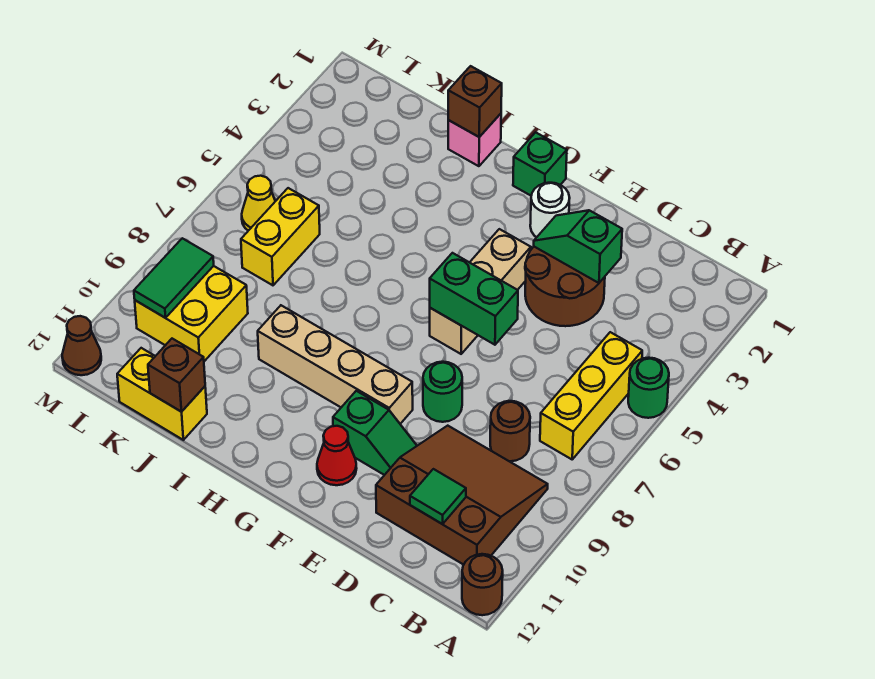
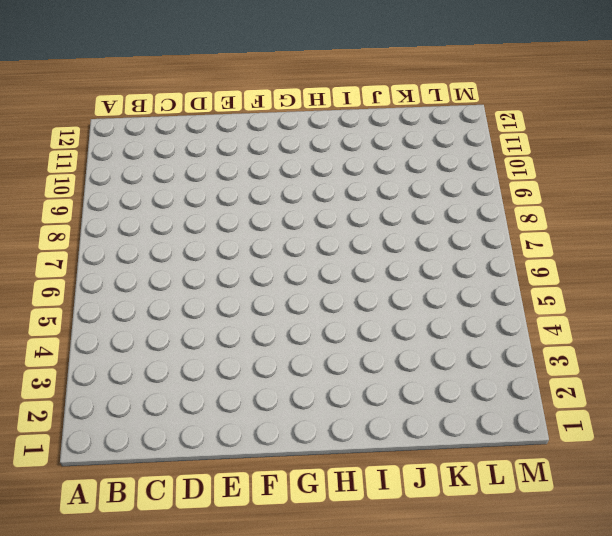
none -> green round brick A5 level 1
none -> brown round brick A12 level 1
none -> yellow brick B5:B7 level 1

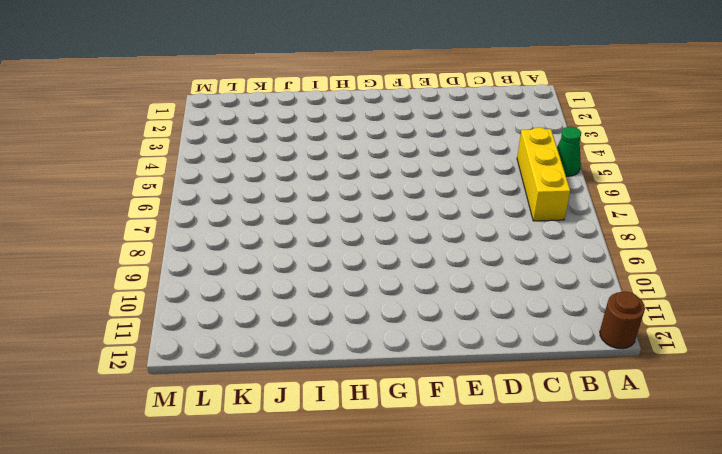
green cone A5 level 1 -> green round brick A5 level 1
none -> brown slope B9:D11 level 1 top 11
none -> brown round brick C8 level 1
none -> brown round brick D3:E4 level 1

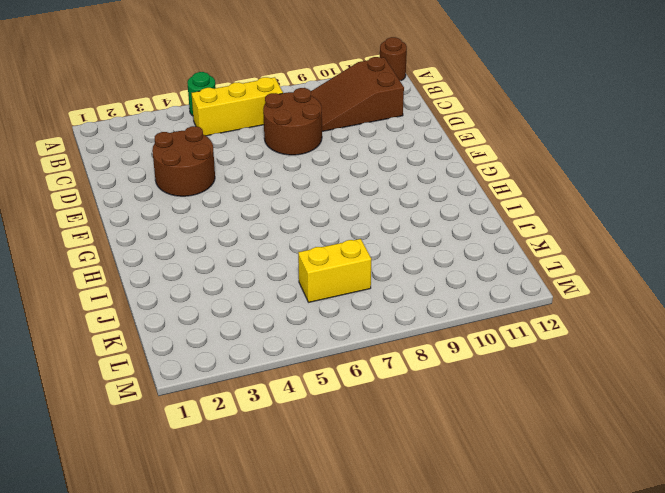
brown slope B9:C11 level 1 top 11 -> brown slope B9:D11 level 1 top 11
brown round brick C7:D8 level 1 -> brown round brick C8 level 1
none -> green round brick E8 level 1
none -> green slope E10:F10 level 1 top F
none -> white round brick F2 level 1

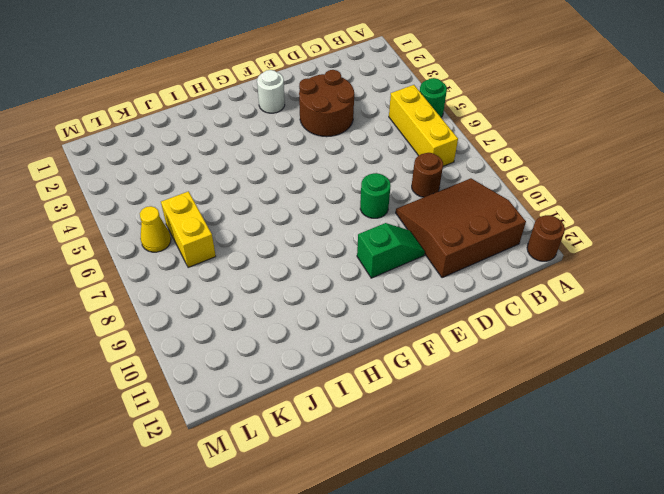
none -> tan brick F4:F6 level 1
none -> tan brick F9:I9 level 1
none -> red cone F11 level 1

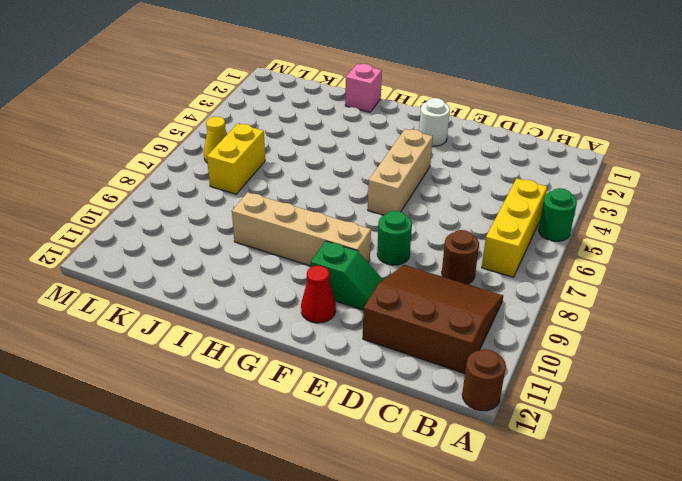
none -> brown round brick D3:E4 level 1
none -> green brick G1 level 1
none -> yellow brick J12:K12 level 1

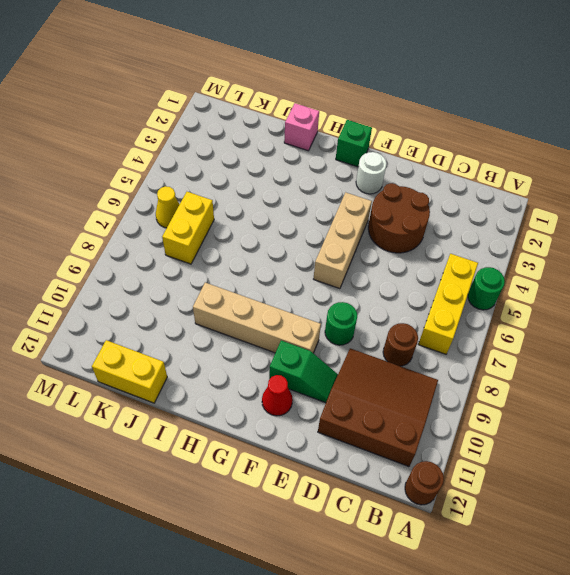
none -> yellow brick K9:L10 level 1
none -> brown cone M12 level 1
none -> green tile C11 level 2

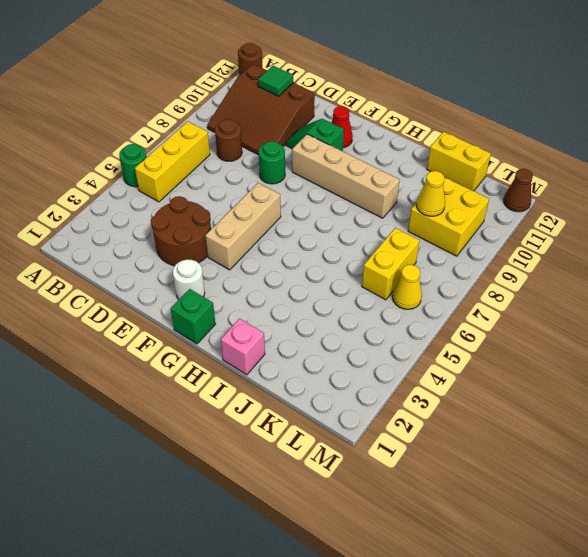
yellow cone K9 level 2 -> none
none -> green slope D3:E3 level 2 top D
none -> green brick E6:F6 level 2
none -> brown brick I1 level 2

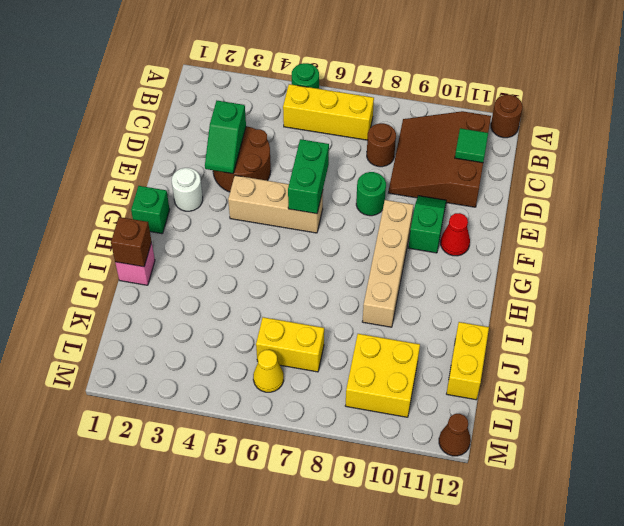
none -> brown brick J12 level 2
none -> green tile L9:L10 level 2

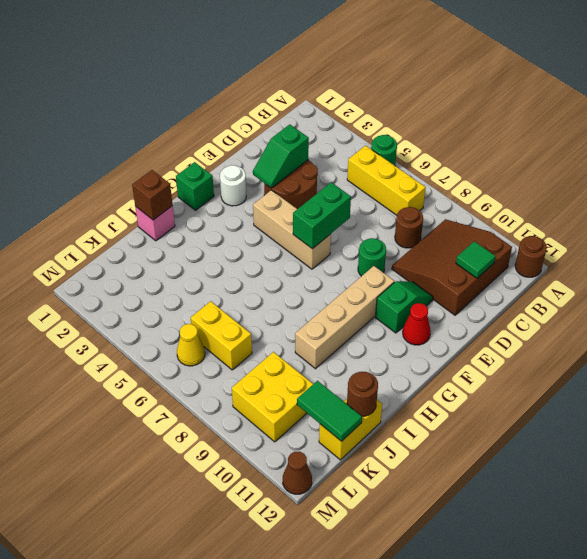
brown round brick J12 level 2 -> brown brick J12 level 2
green tile K11:K12 level 2 -> green tile L9:L10 level 2

